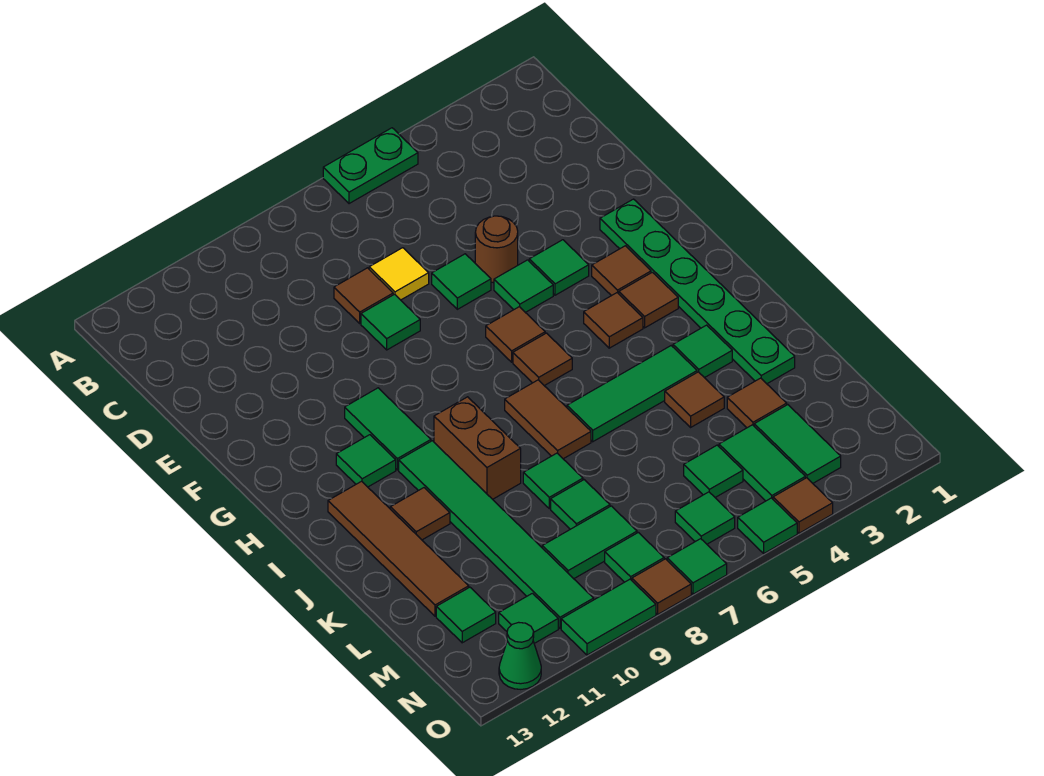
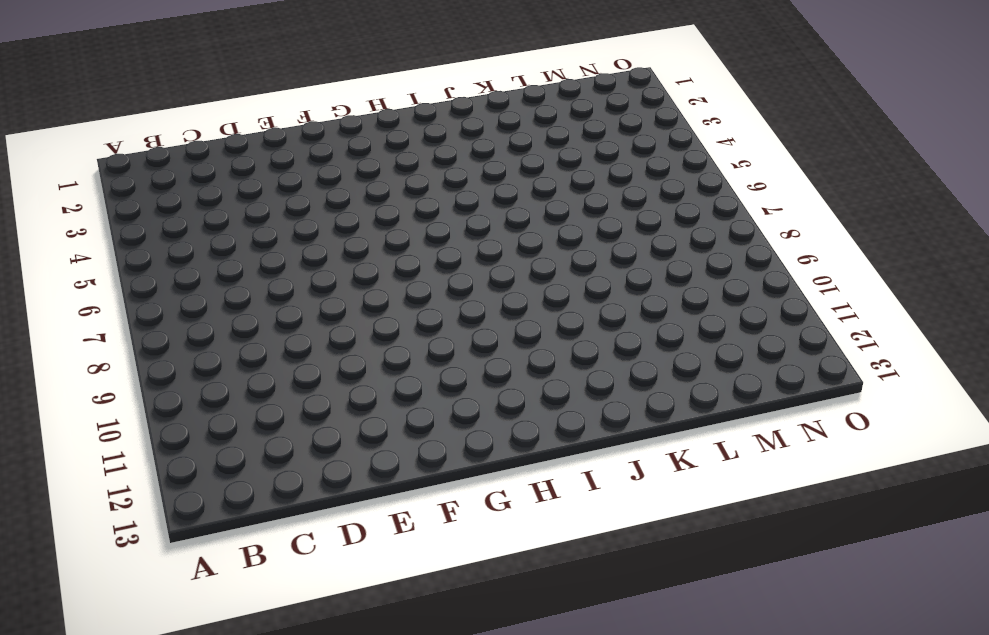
none -> green plate A5:A6 level 1
none -> yellow tile D7 level 1
none -> brown tile D8 level 1
none -> brown round brick E5 level 1

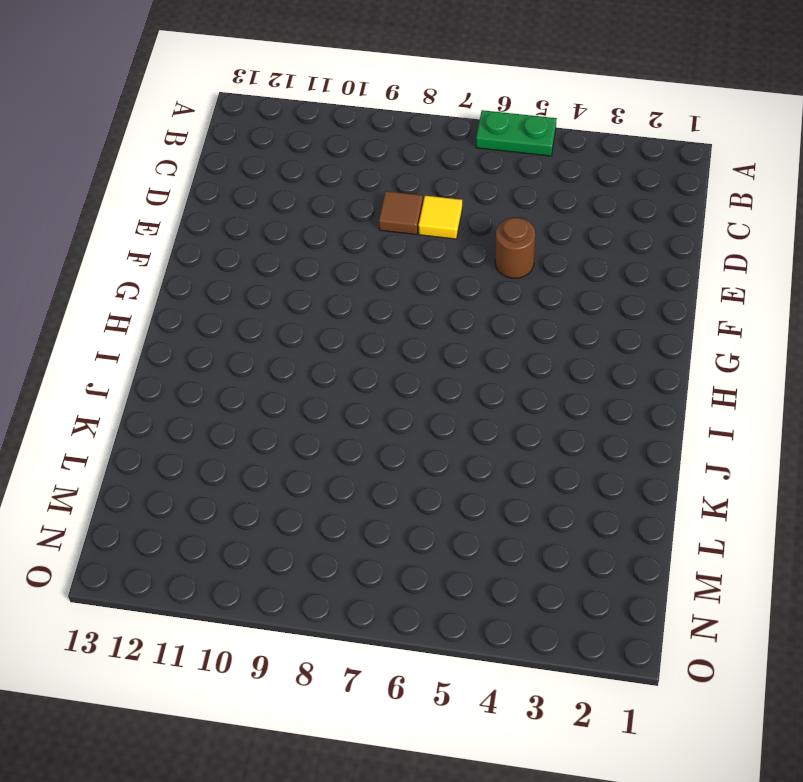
none -> green tile E6 level 1
none -> green tile E8 level 1
none -> green plate F2:K2 level 1
none -> green tile F4 level 1

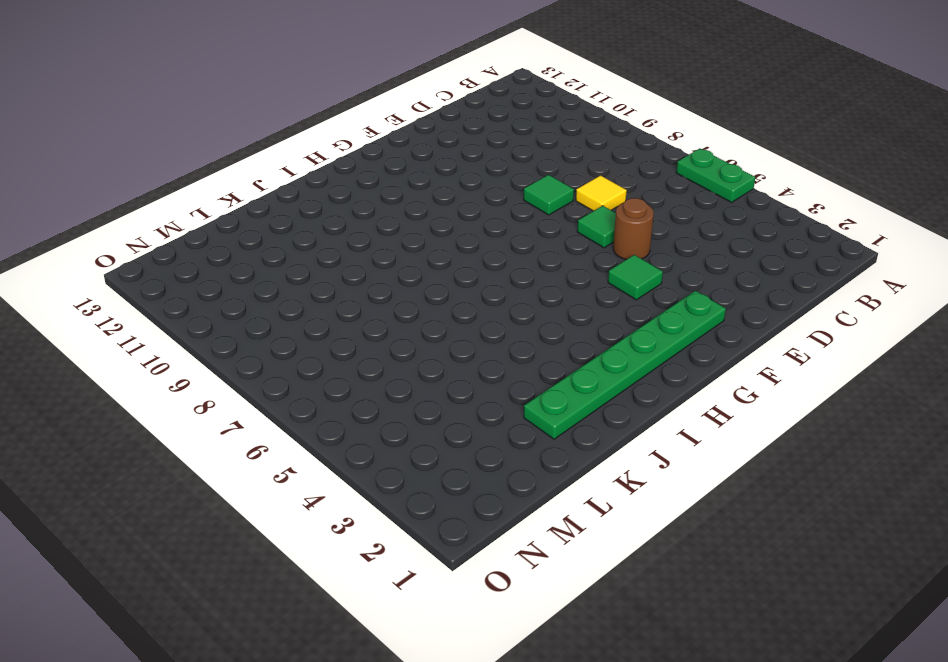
none -> brown tile D8 level 1
none -> green tile F5 level 1
none -> brown tile G3 level 1
none -> brown tile G6 level 1

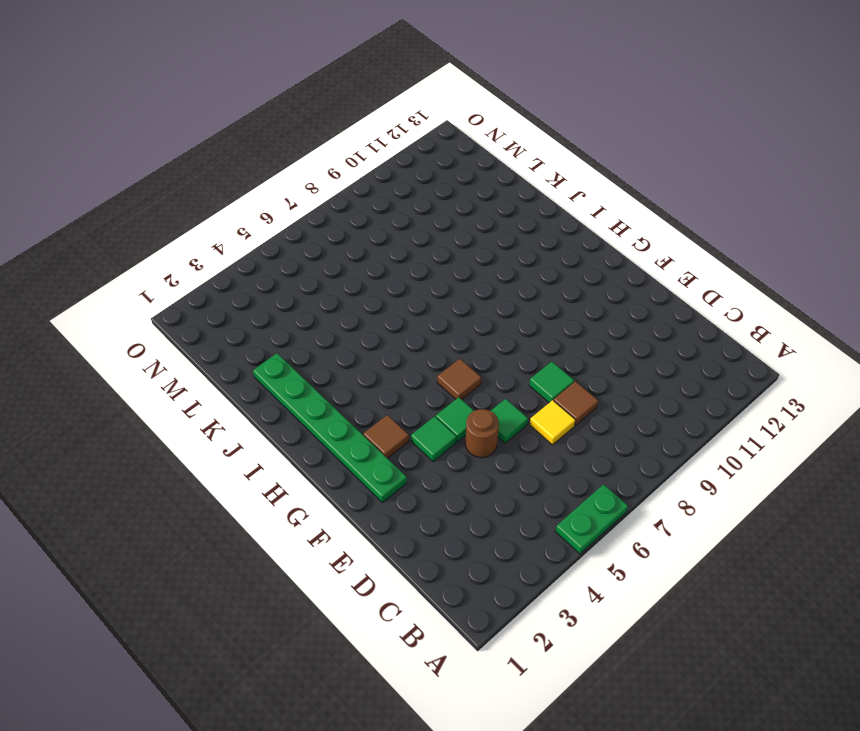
none -> green tile G10:H10 level 1
none -> brown tile H3 level 1
none -> brown tile H4 level 1
none -> brown tile H6 level 1

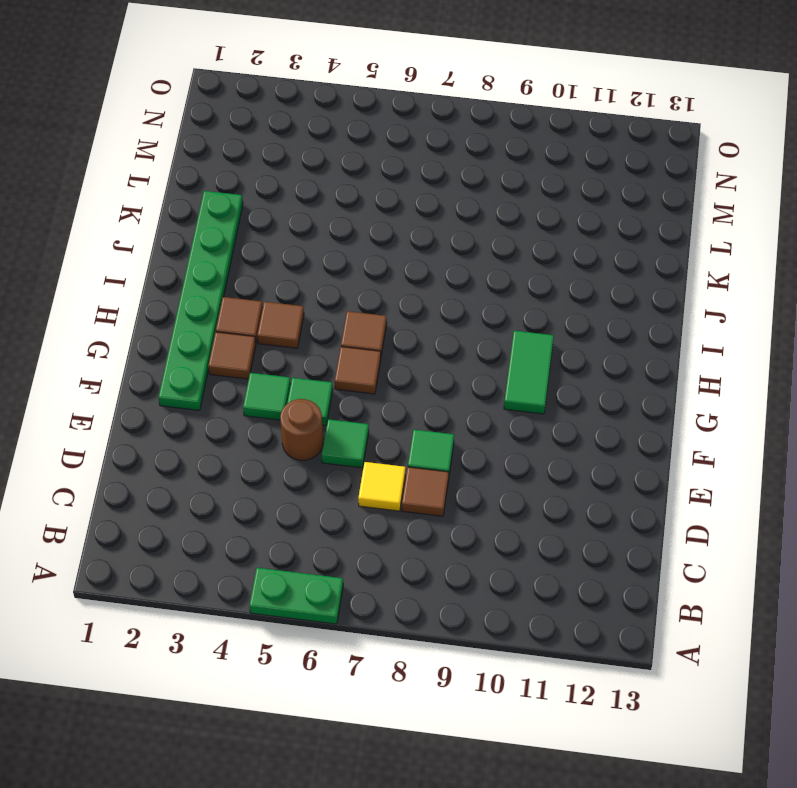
none -> green tile H11 level 1
none -> brown tile I7:J7 level 1
none -> brown brick I9:J9 level 1
none -> green tile I10:N10 level 1

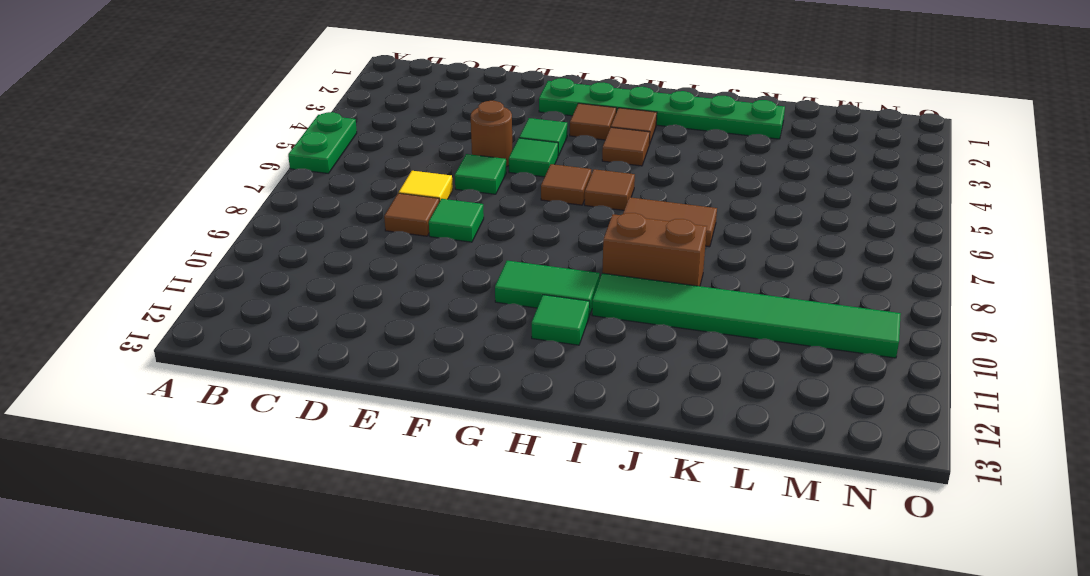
none -> brown tile I12:L12 level 1
none -> green tile J3 level 1
none -> green tile J4:J6 level 1
none -> brown tile J11 level 1

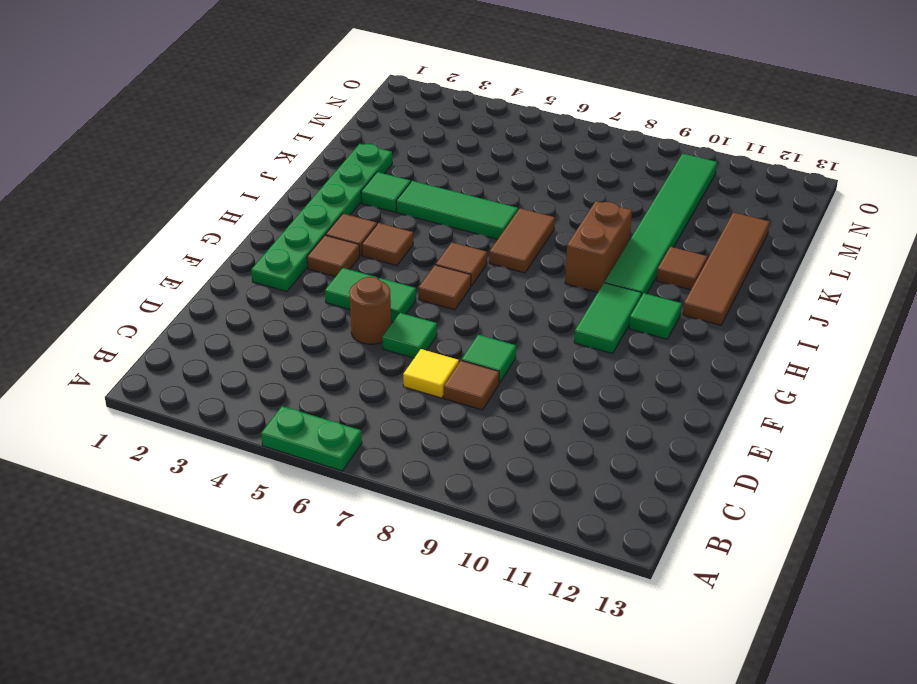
none -> brown tile K4 level 1
none -> green tile K8 level 1
none -> brown tile L3 level 1
none -> green tile L8 level 1

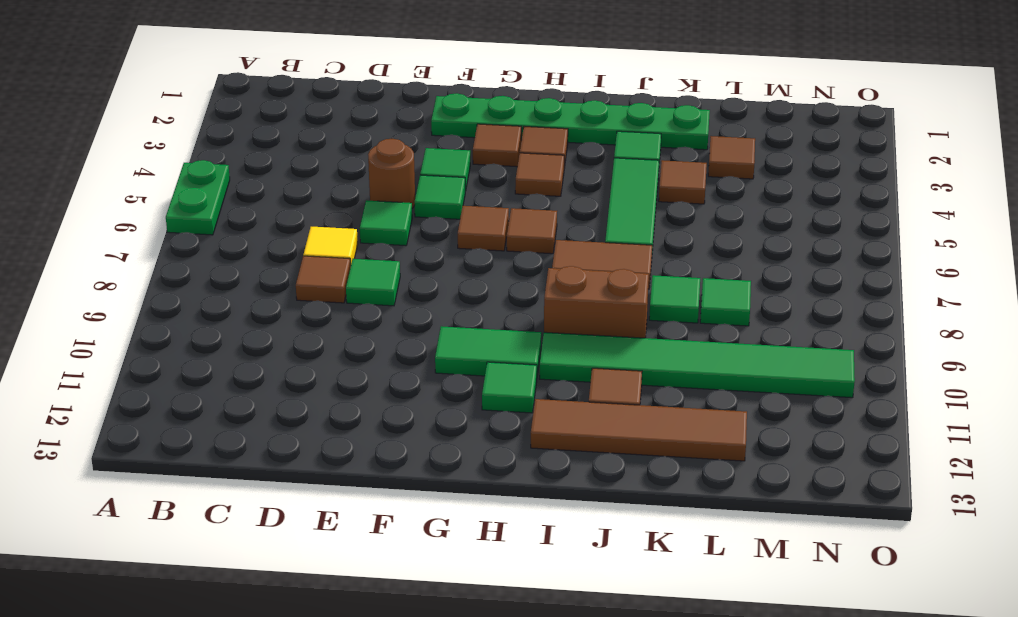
none -> green tile M3:N3 level 1
none -> green tile M4:N4 level 1
none -> green tile M5 level 1
none -> green tile M8:M9 level 1

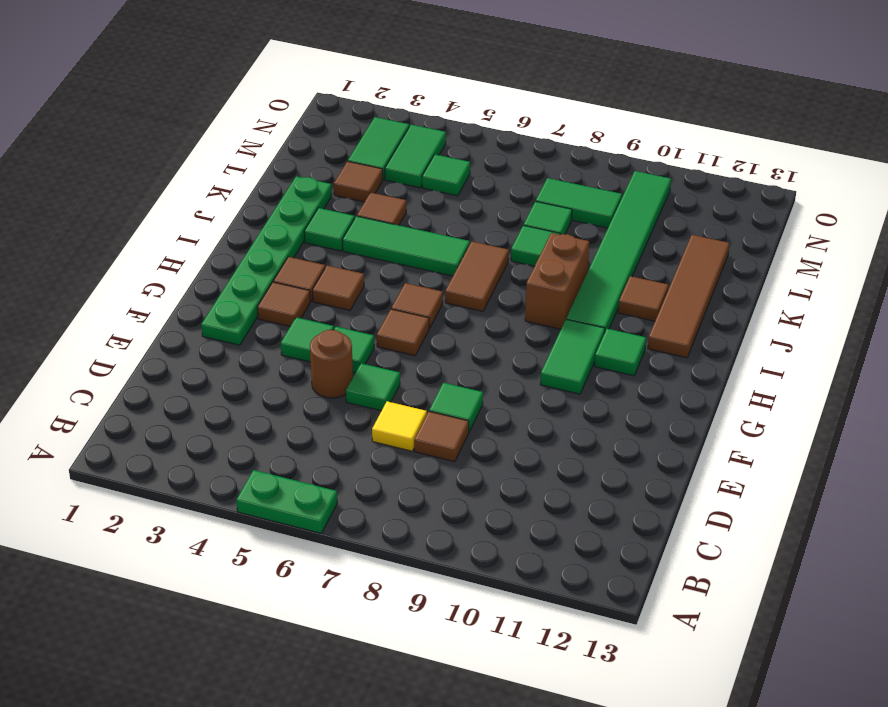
none -> green tile M12 level 1
none -> green tile N6 level 1
none -> green tile N8 level 1
none -> green tile N11 level 1

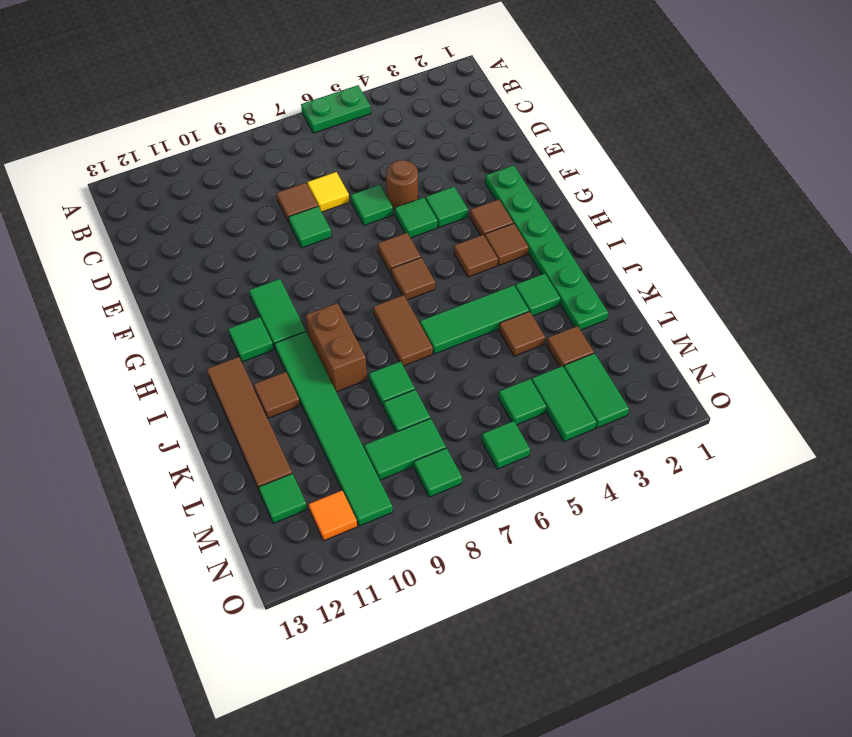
orange tile N11 level 1 -> green tile N11 level 1
none -> brown tile O4 level 1
none -> green tile O5 level 1
none -> green tile O7 level 1
none -> brown tile O8 level 1

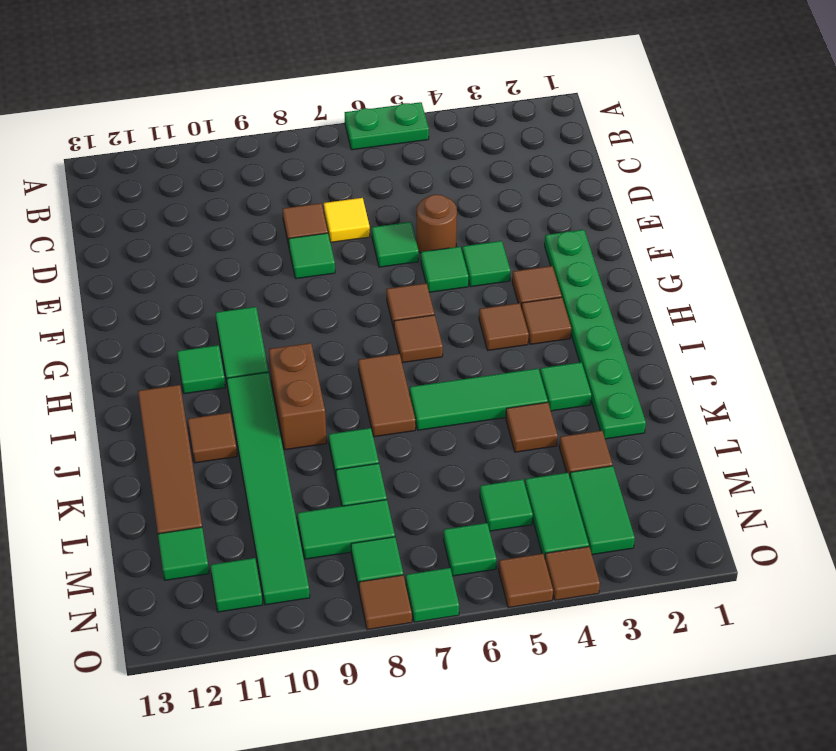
brown tile O5 level 1 -> green tile O5 level 1
none -> green tile O9:O10 level 1
none -> green cone O12 level 1

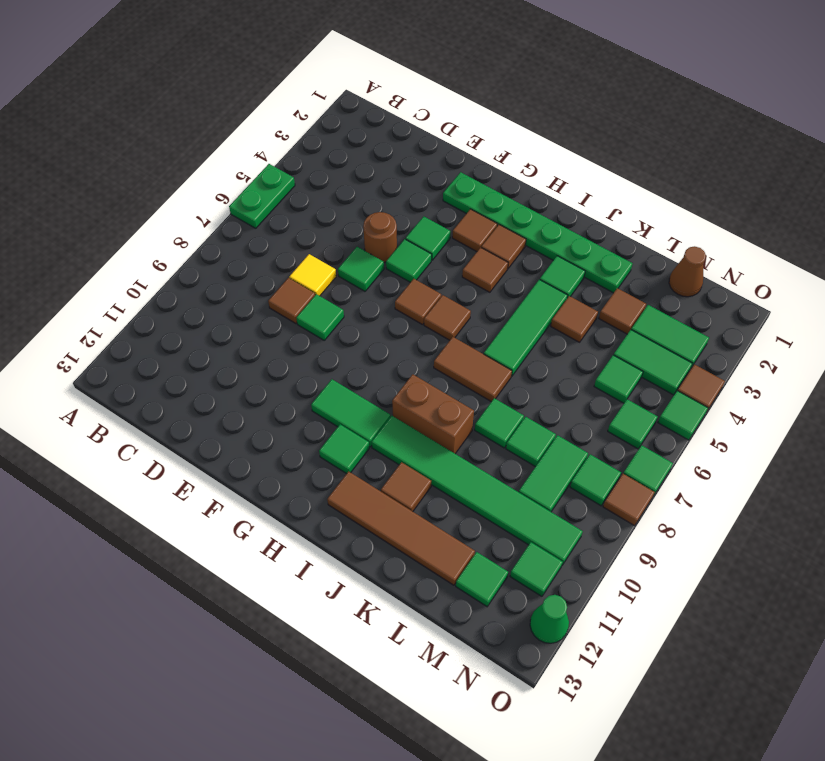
brown cone M1 level 1 -> none
none -> green tile O9:O10 level 1

